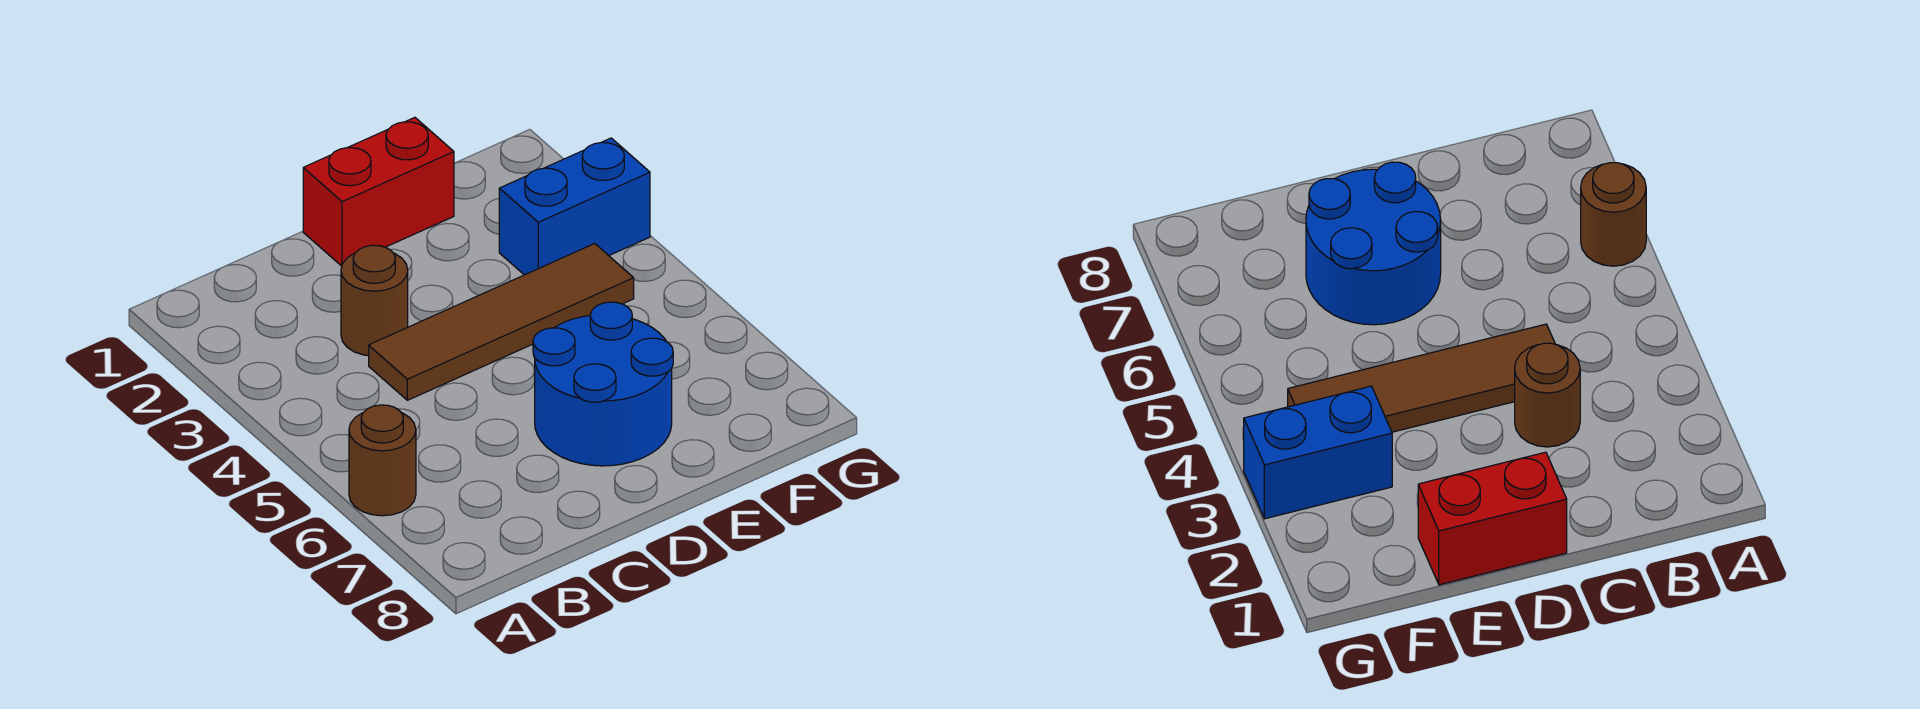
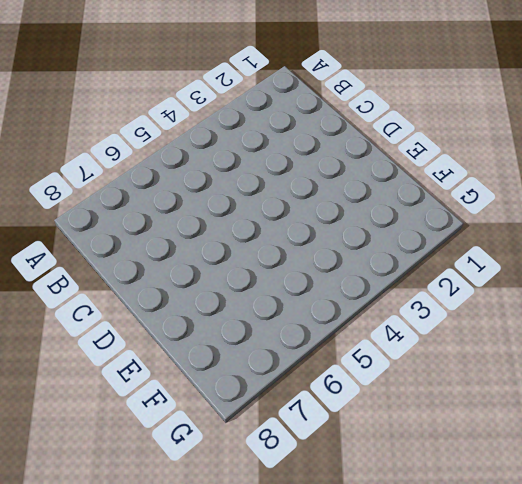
none -> brown round brick A6 level 1
none -> brown round brick C3 level 1

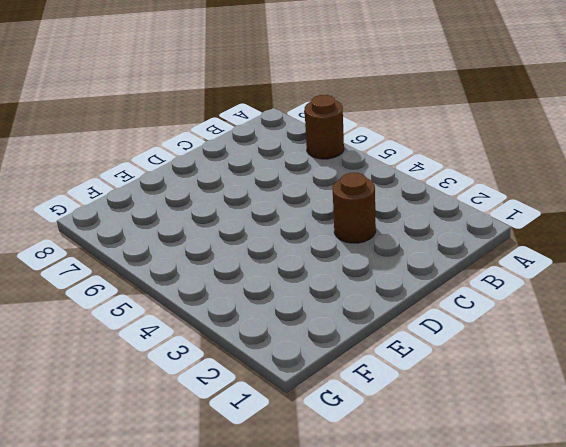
none -> brown tile C4:F4 level 1
none -> red brick D1:E1 level 1

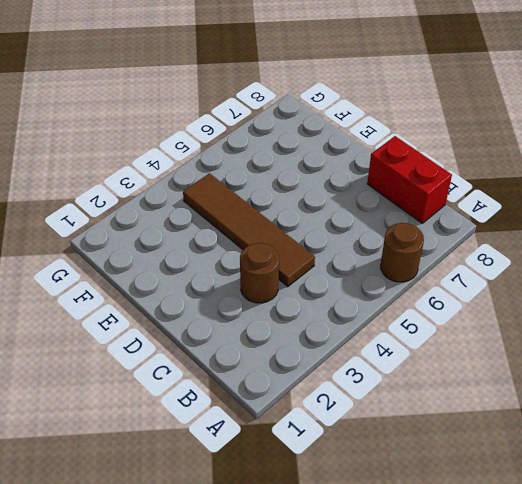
red brick B8:C8 level 1 -> red brick D1:E1 level 1
none -> blue round brick D6:E7 level 1
none -> blue brick F3:G3 level 1

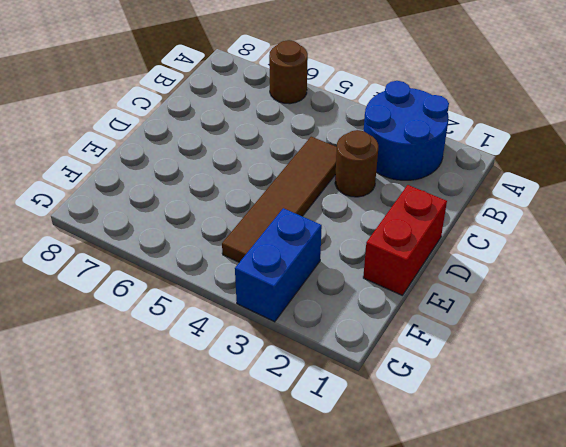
blue round brick A2:B3 level 1 -> blue round brick D6:E7 level 1

